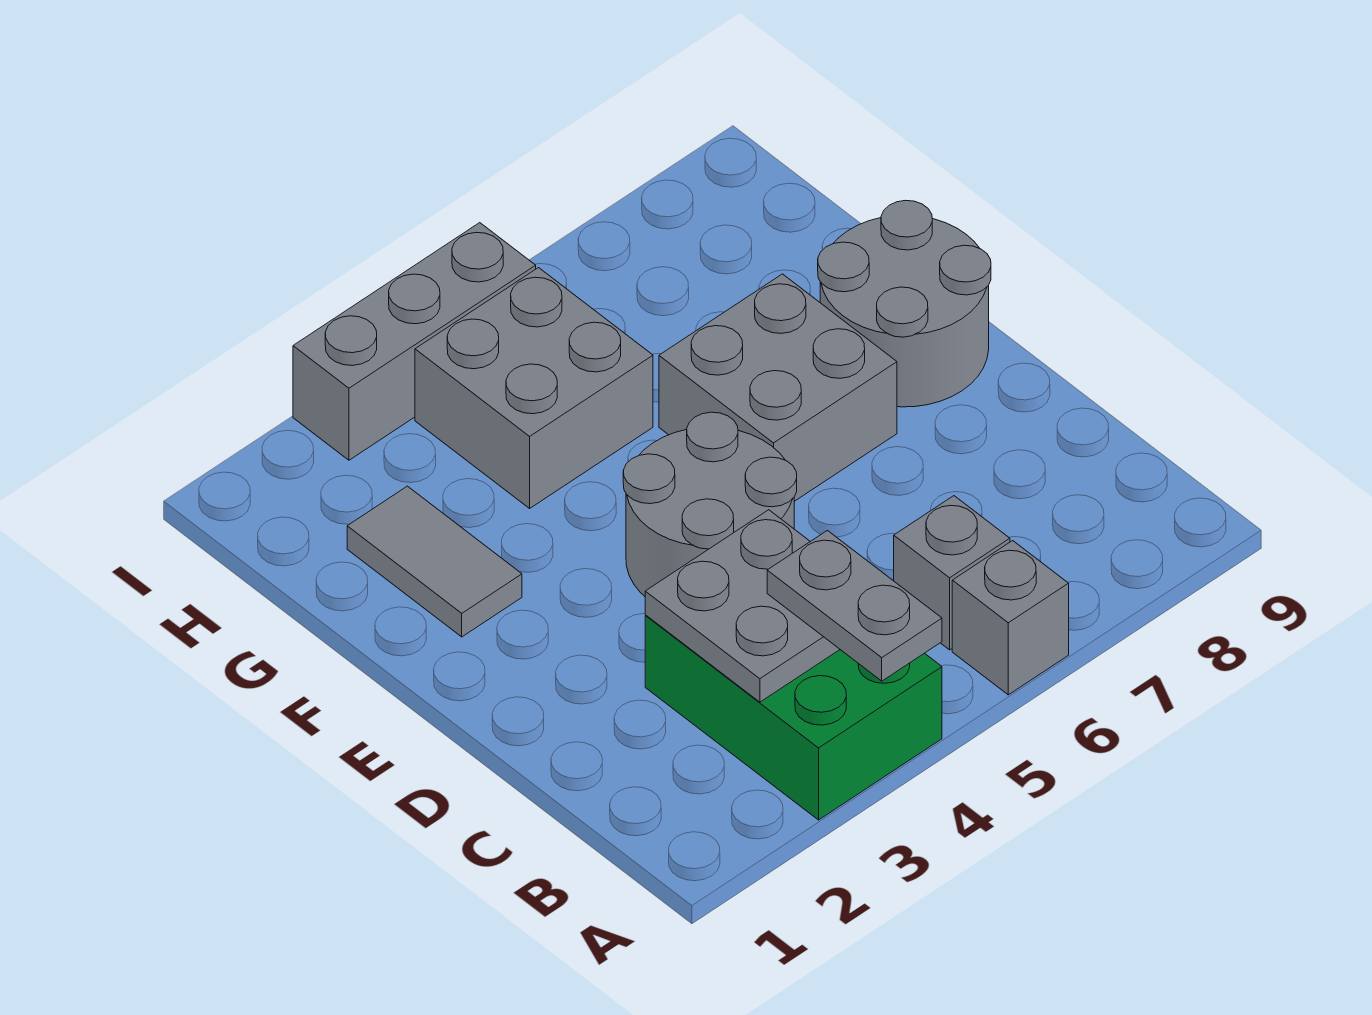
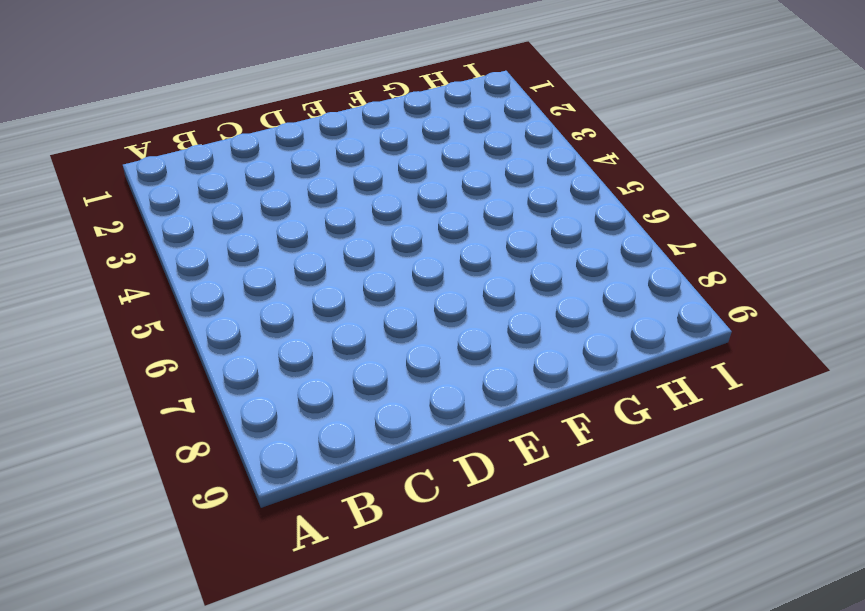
none -> green brick A3:C4 level 1
none -> grey brick A6 level 1

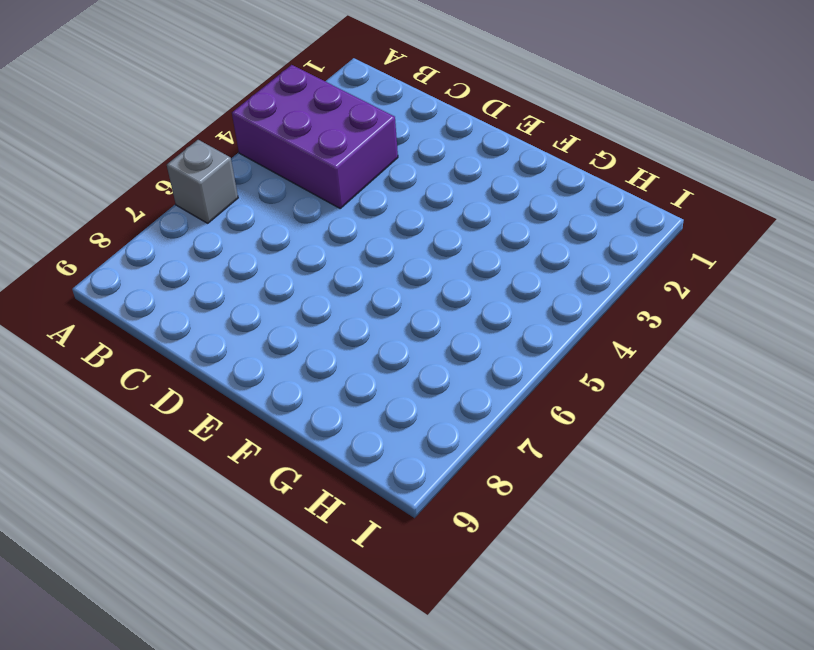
purple brick A3:C4 level 1 -> green brick A3:C4 level 1
none -> grey brick B6 level 1
none -> grey round brick D4:E5 level 1

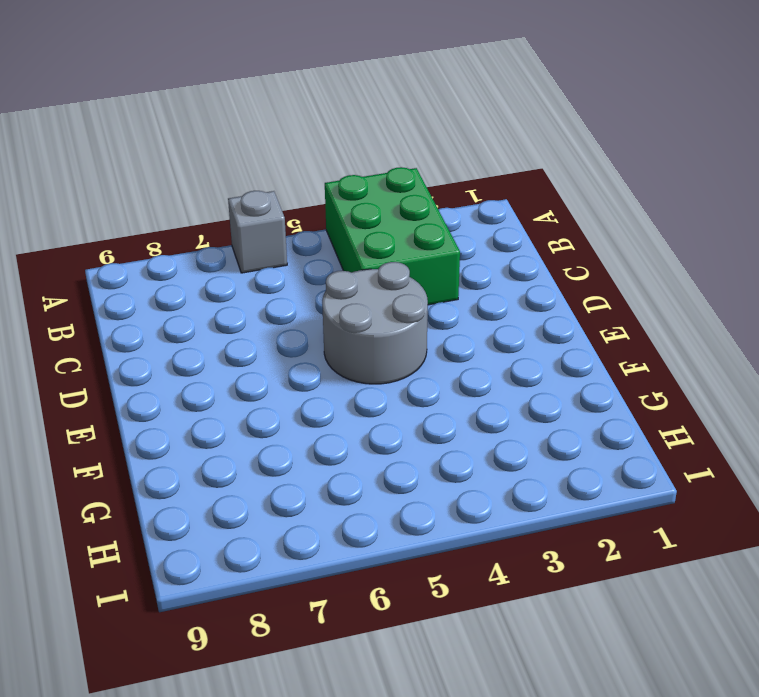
none -> grey brick B6 level 1
none -> grey brick E6:F7 level 1

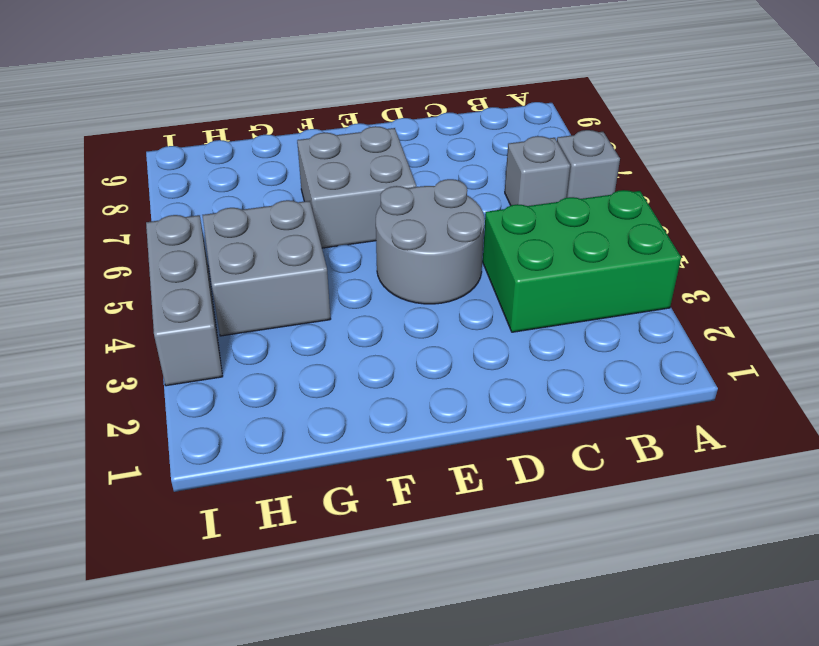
none -> grey round brick E8:F9 level 1
none -> grey tile F2:G2 level 1

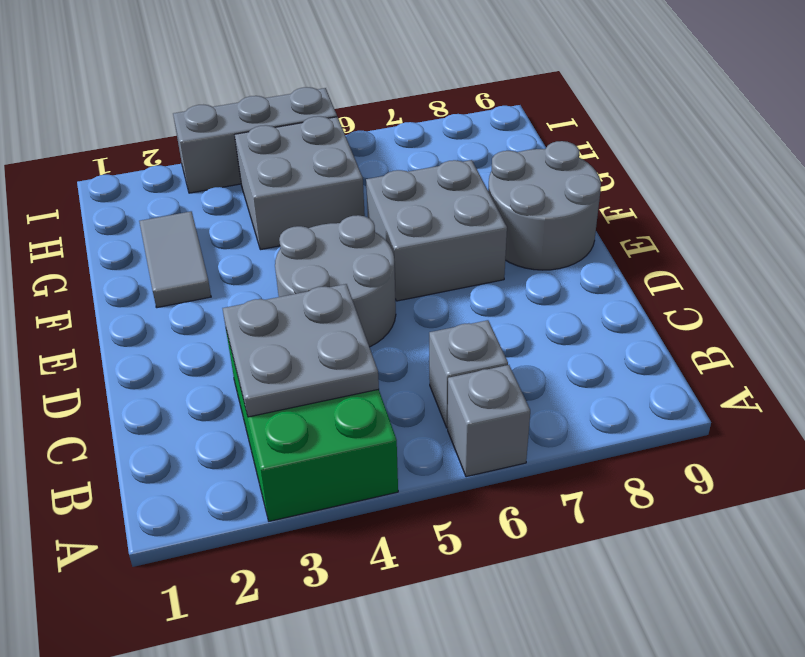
none -> grey plate A4:B4 level 3

